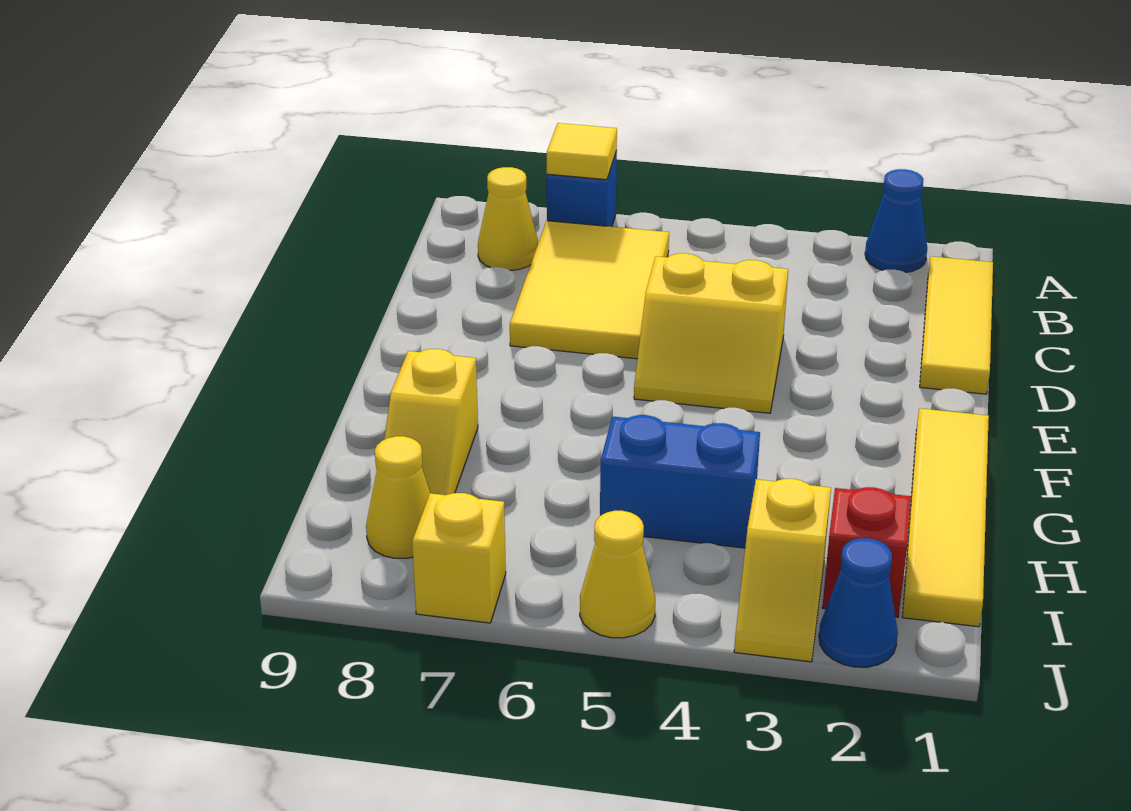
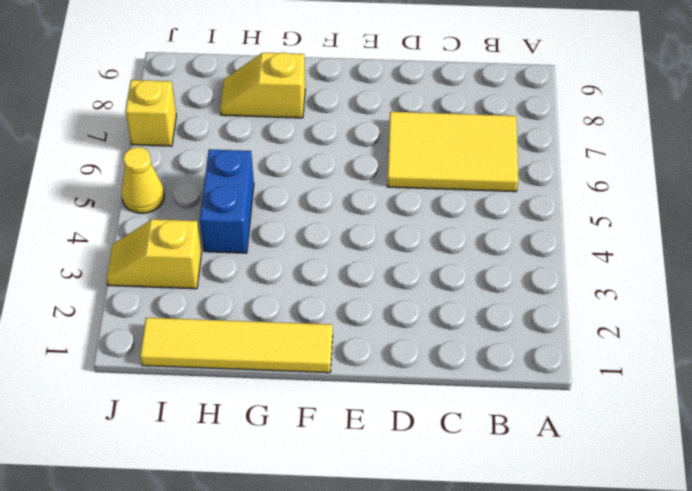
none -> blue cone A2 level 1
none -> blue brick A7 level 1
none -> yellow tile B1:D1 level 1

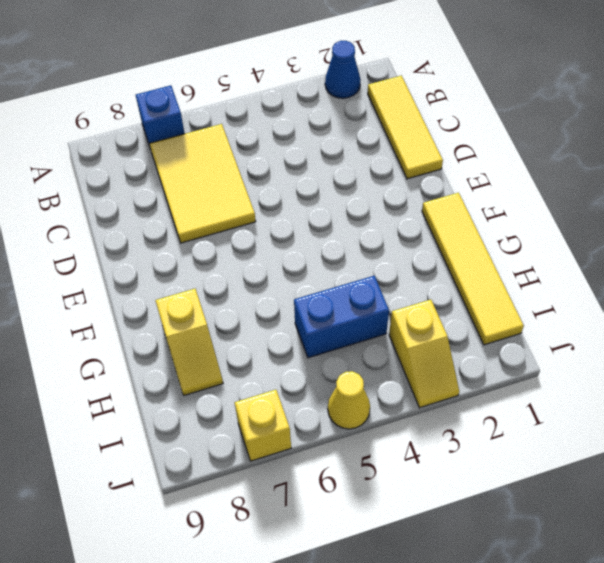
none -> yellow cone B8 level 1
none -> yellow slope D4:E5 level 1 top D
none -> red brick I2 level 1

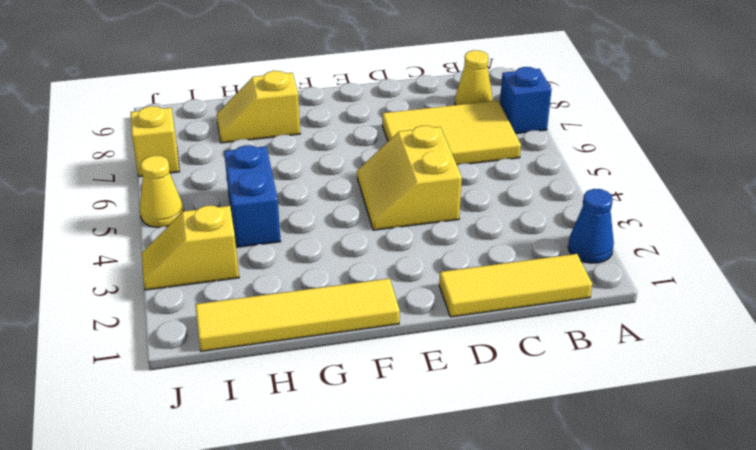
none -> red brick I2 level 1
none -> yellow cone I8 level 1
none -> blue cone J2 level 1

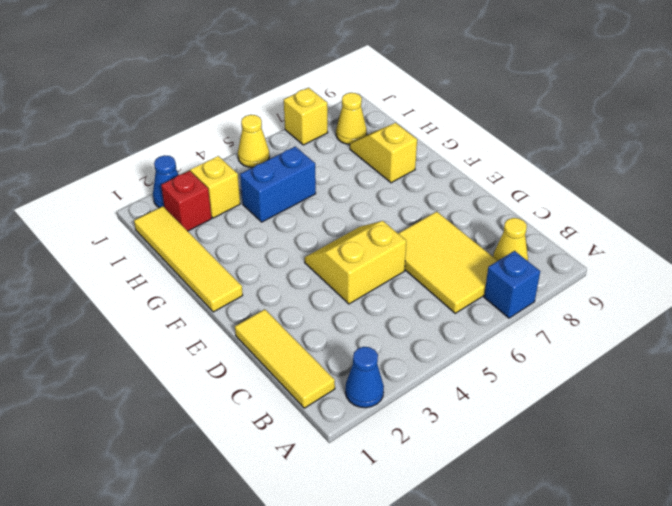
none -> yellow tile A7 level 2

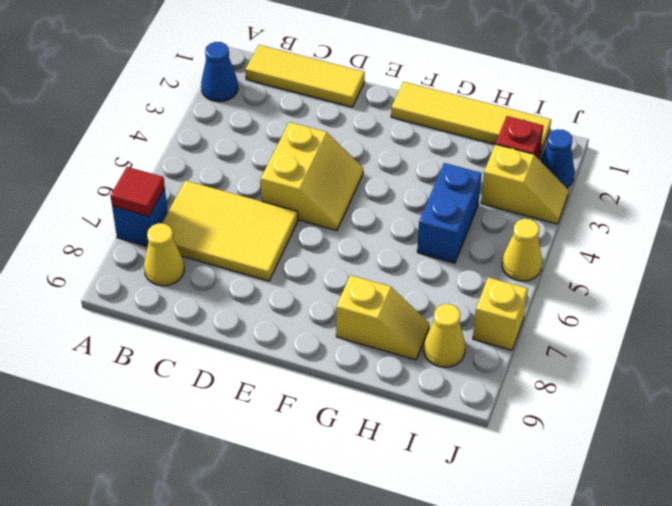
red tile A7 level 2 -> yellow tile A7 level 2

